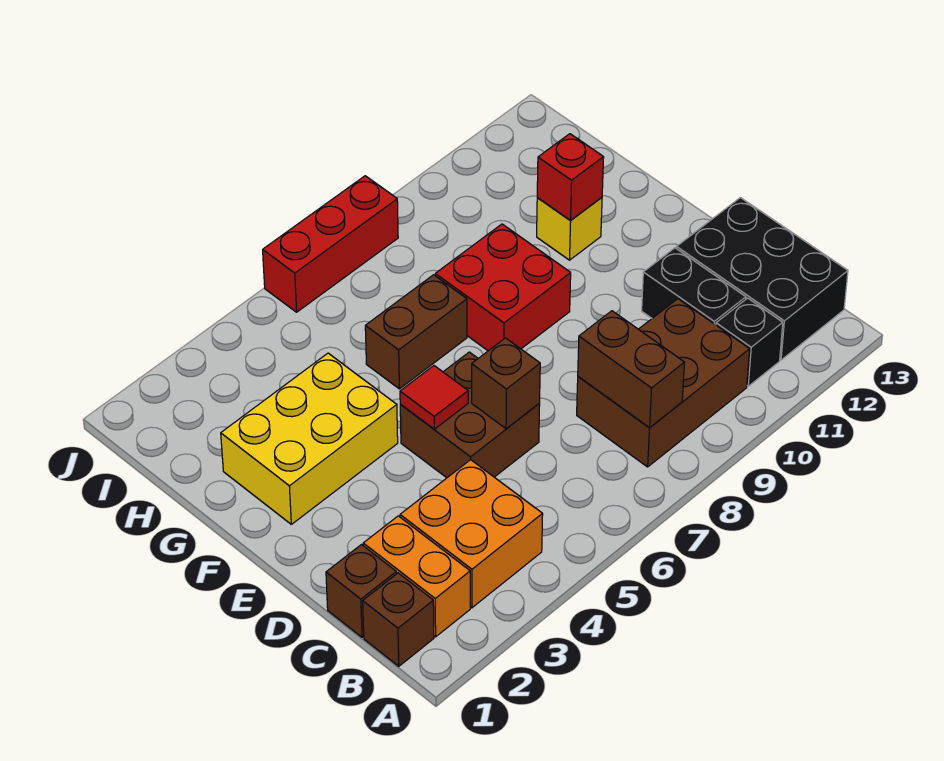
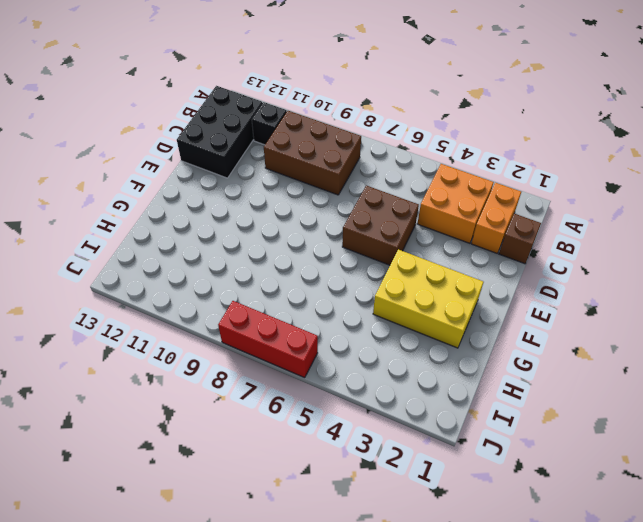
none -> brown brick B1 level 1
none -> black brick C11:D11 level 1
none -> red brick F8:G9 level 1

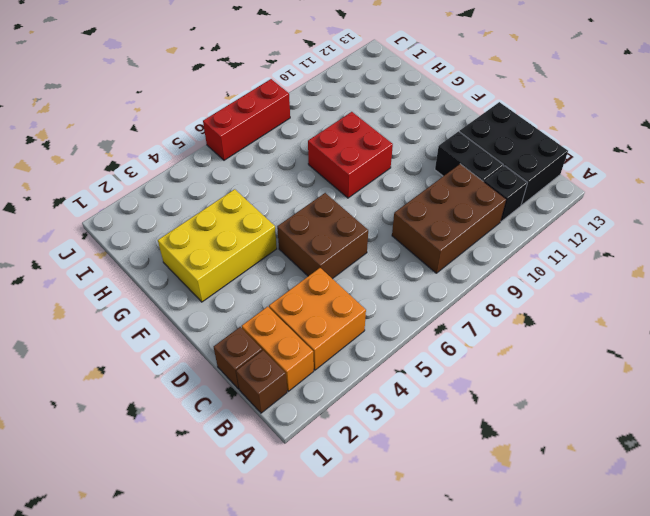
none -> brown brick G6:G7 level 1
none -> yellow brick G11 level 1
none -> brown brick B8:C8 level 2

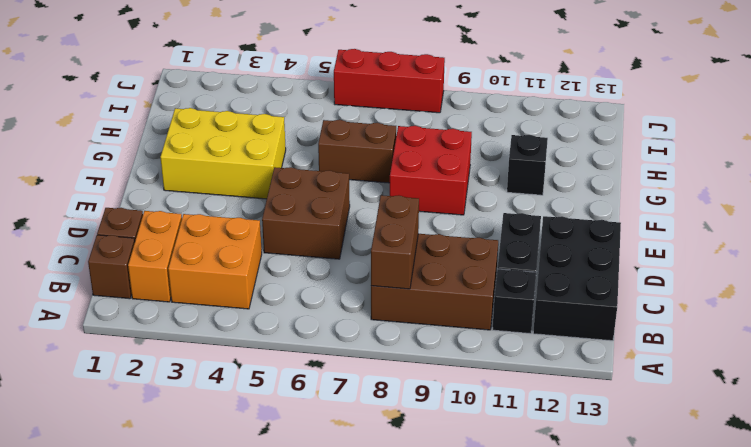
black brick G11 level 1 -> yellow brick G11 level 1
none -> brown brick D6 level 2
none -> red tile E5 level 2
none -> red brick G11 level 2

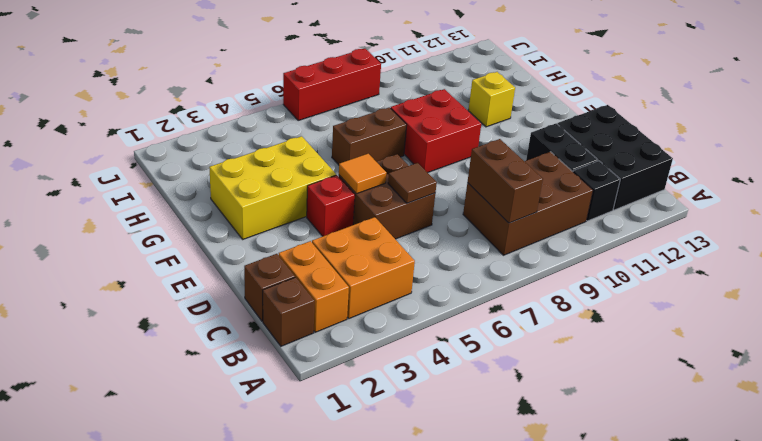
brown tile D6 level 2 -> brown brick D6 level 2
red brick E4 level 1 -> red brick G11 level 2
orange tile E5 level 2 -> red tile E5 level 2

